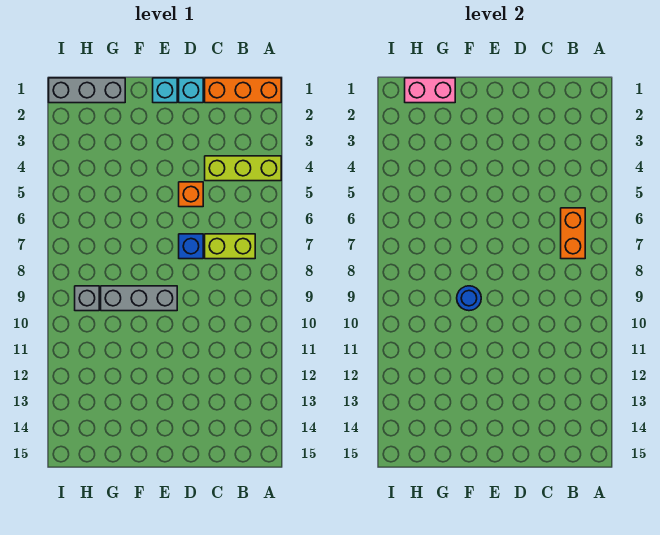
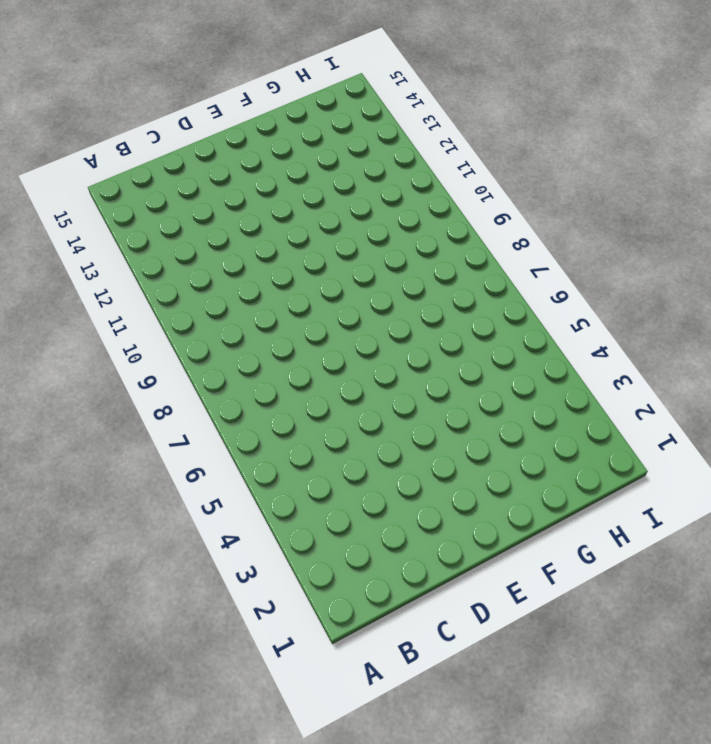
none -> orange brick A1:C1 level 1
none -> lime brick A4:C4 level 1
none -> lime brick B7:C7 level 1

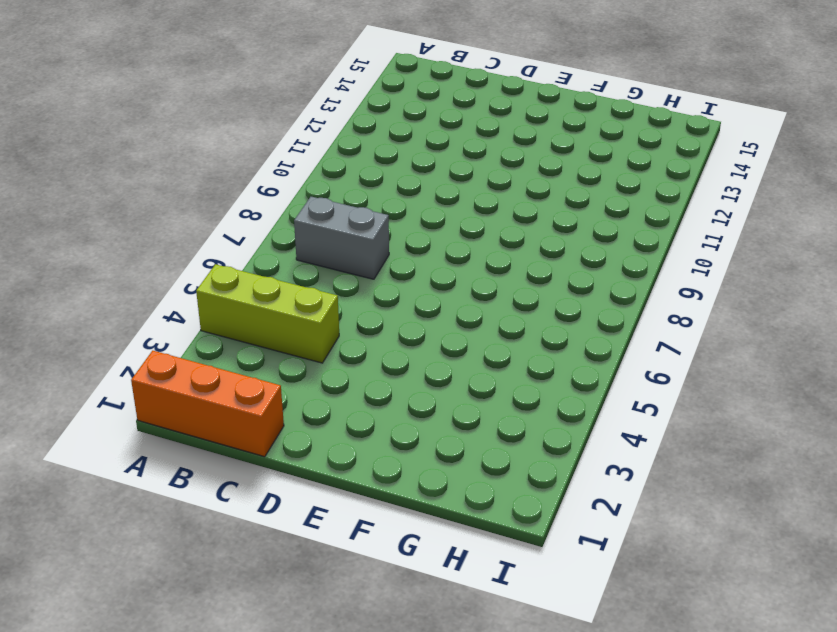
grey brick B7:C7 level 1 -> lime brick B7:C7 level 1
none -> cyan brick D1 level 1
none -> orange brick D5 level 1
none -> blue brick D7 level 1

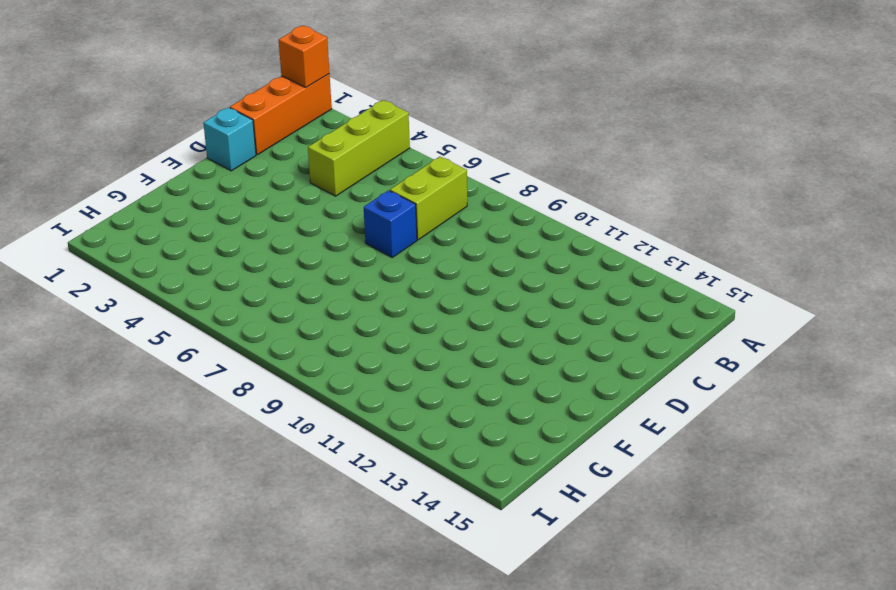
orange brick A1 level 2 -> orange brick D5 level 1
none -> cyan brick E1 level 1
none -> grey brick E9:G9 level 1
none -> grey brick G1:I1 level 1

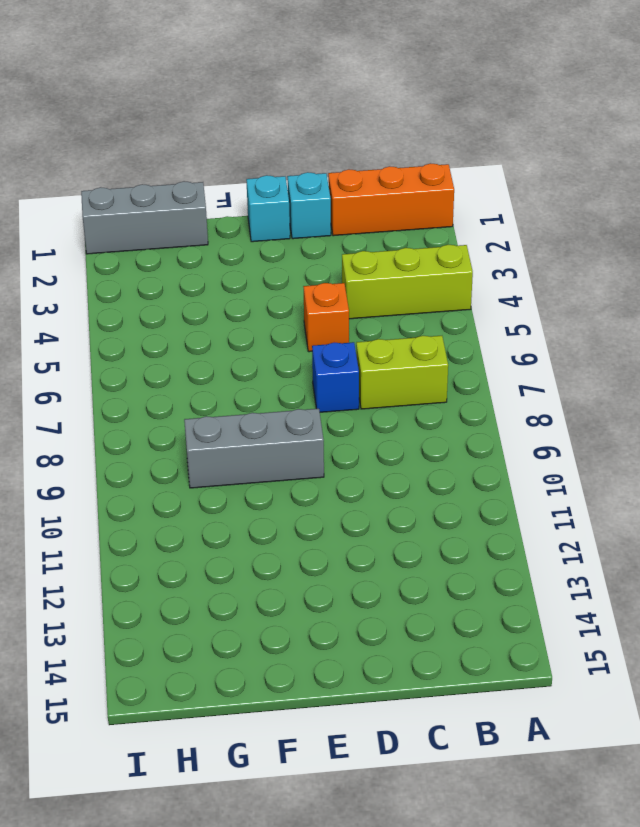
none -> grey brick H9 level 1
none -> orange brick B6:B7 level 2
none -> blue round brick F9 level 2

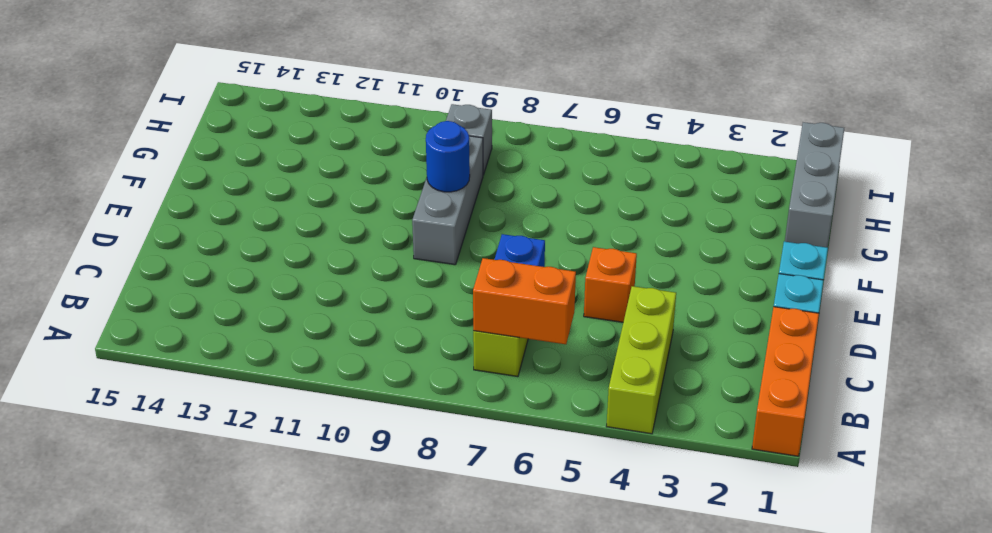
none -> pink brick G1:H1 level 2

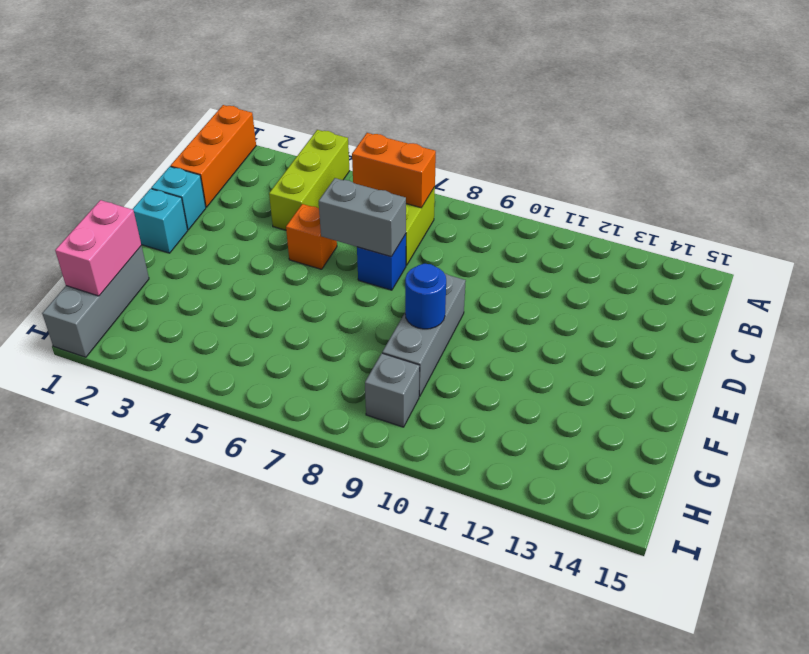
grey brick D6:D7 level 2 -> none

